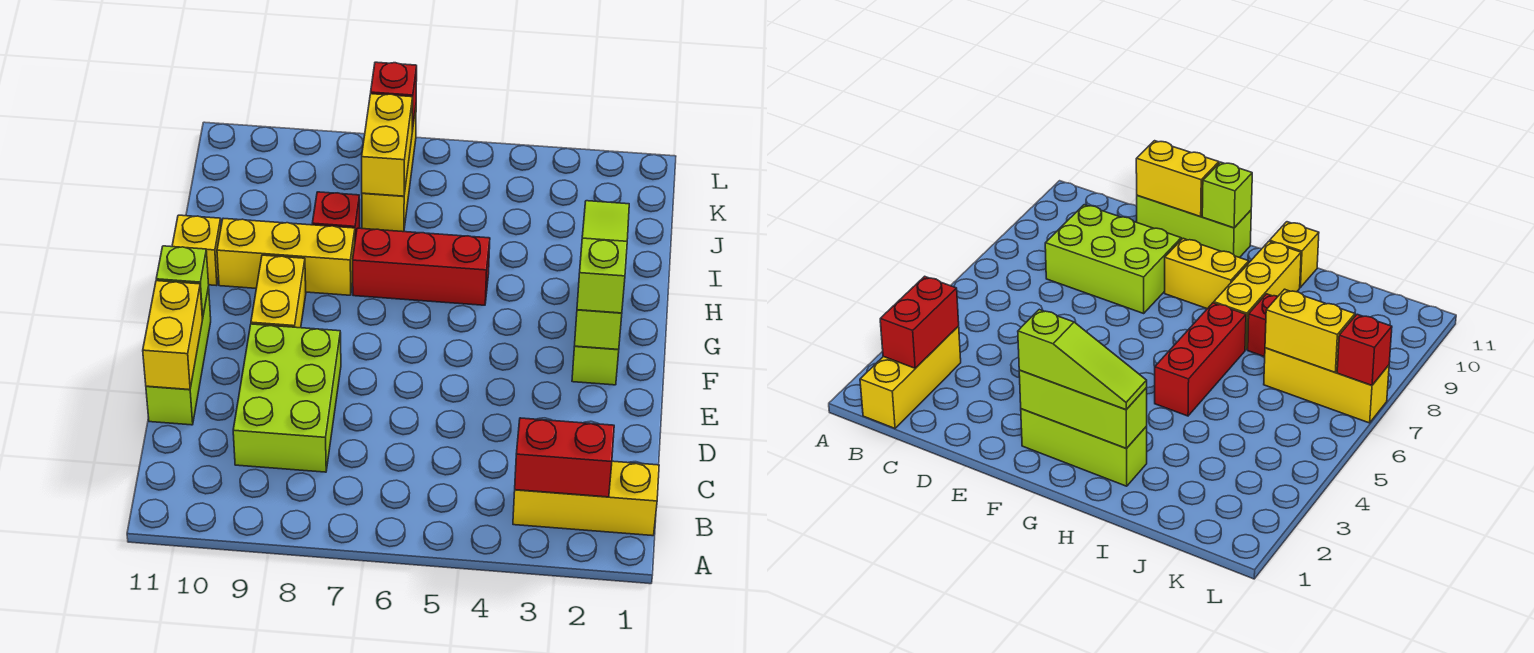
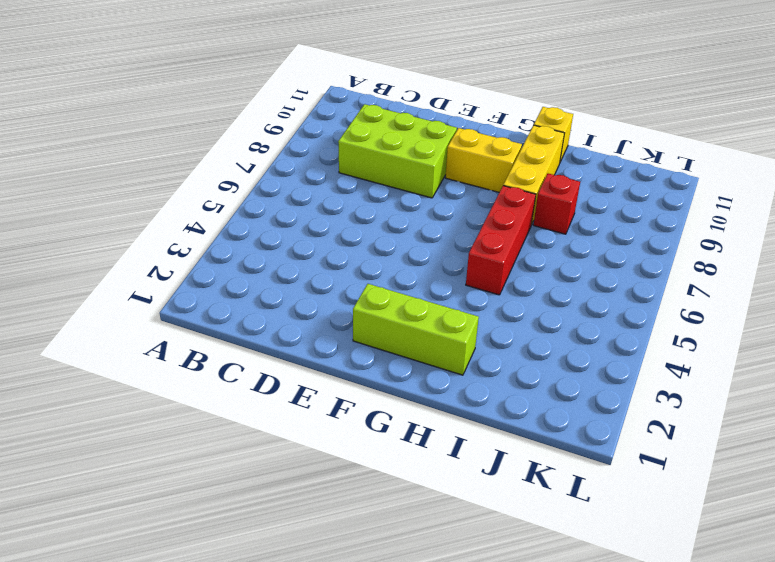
none -> yellow brick B1:B3 level 1
none -> lime brick D11:F11 level 1
none -> yellow brick J7:L7 level 1

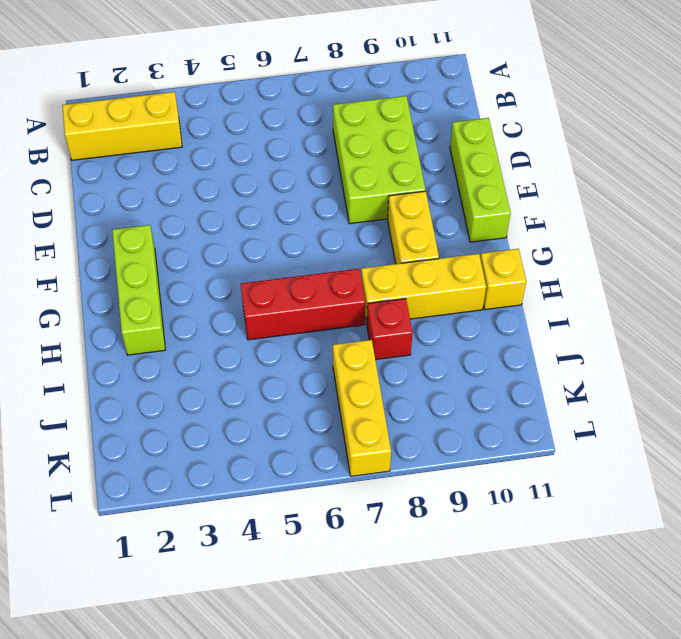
none -> red brick B2:B3 level 2
none -> yellow brick D11:E11 level 2
none -> lime brick F2:H2 level 2

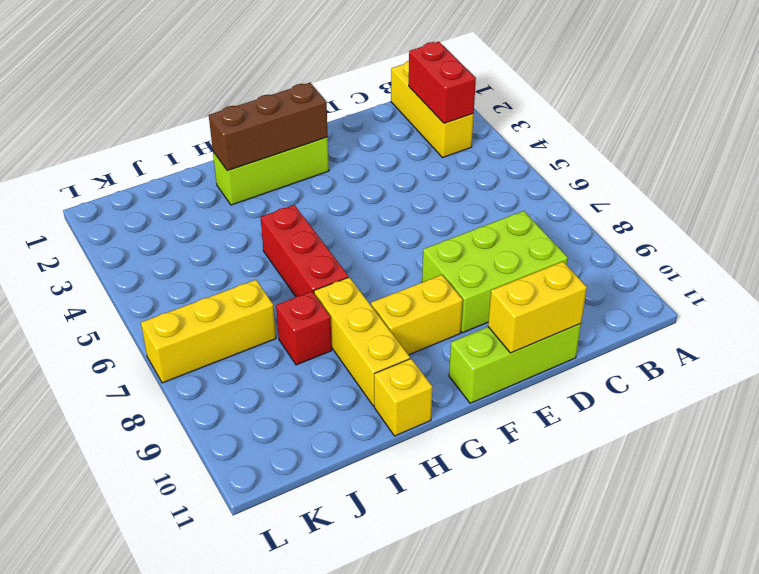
brown brick F2:H2 level 2 -> lime brick F2:H2 level 2
none -> lime brick F11 level 2
none -> yellow brick J7:K7 level 2
none -> red brick L7 level 2

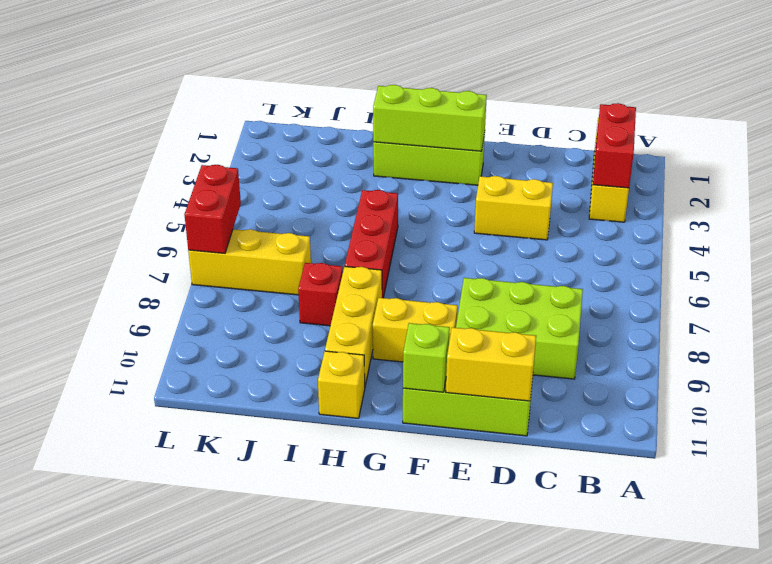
yellow brick D4:E4 level 1 -> yellow brick J7:K7 level 2
red brick L6:L7 level 2 -> red brick L7 level 2
none -> lime slope F2:H2 level 3 top F

